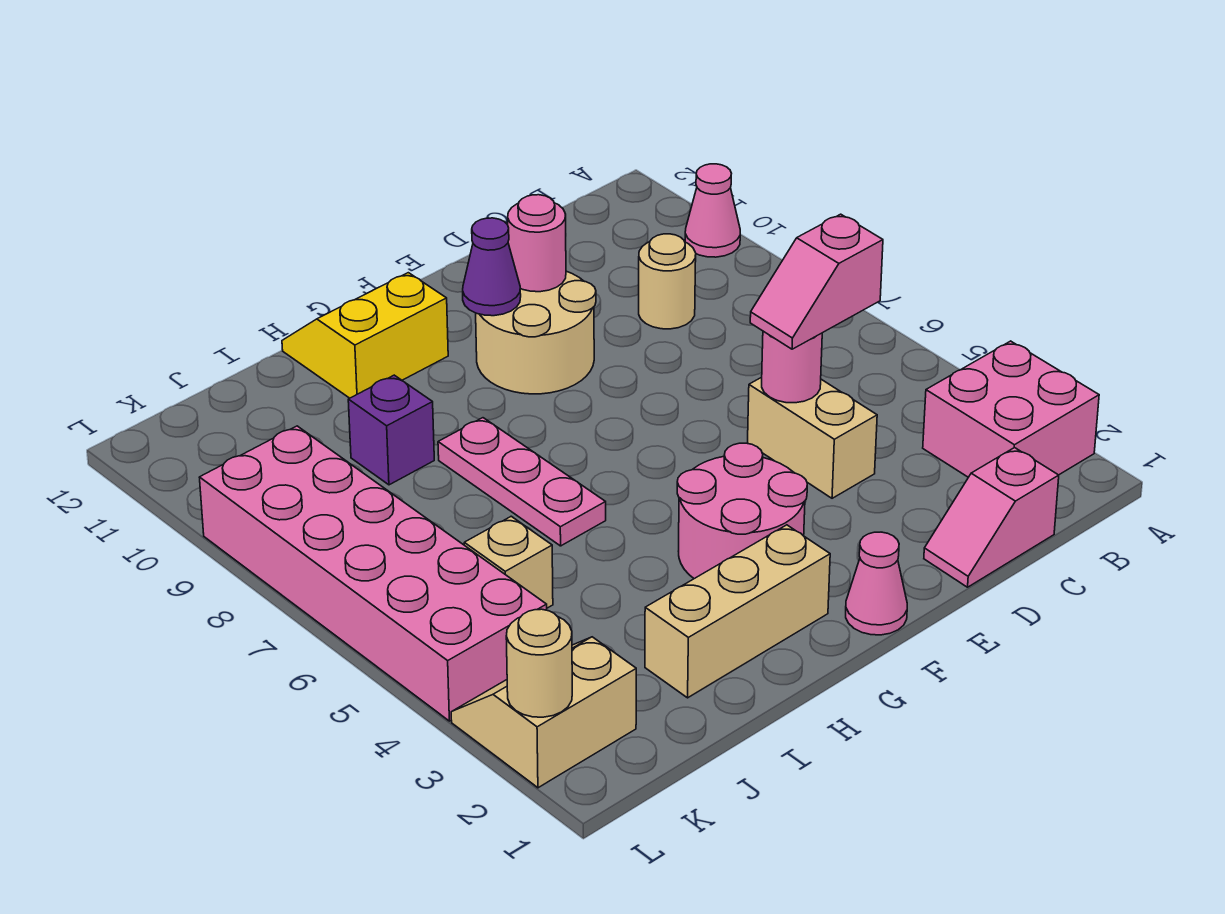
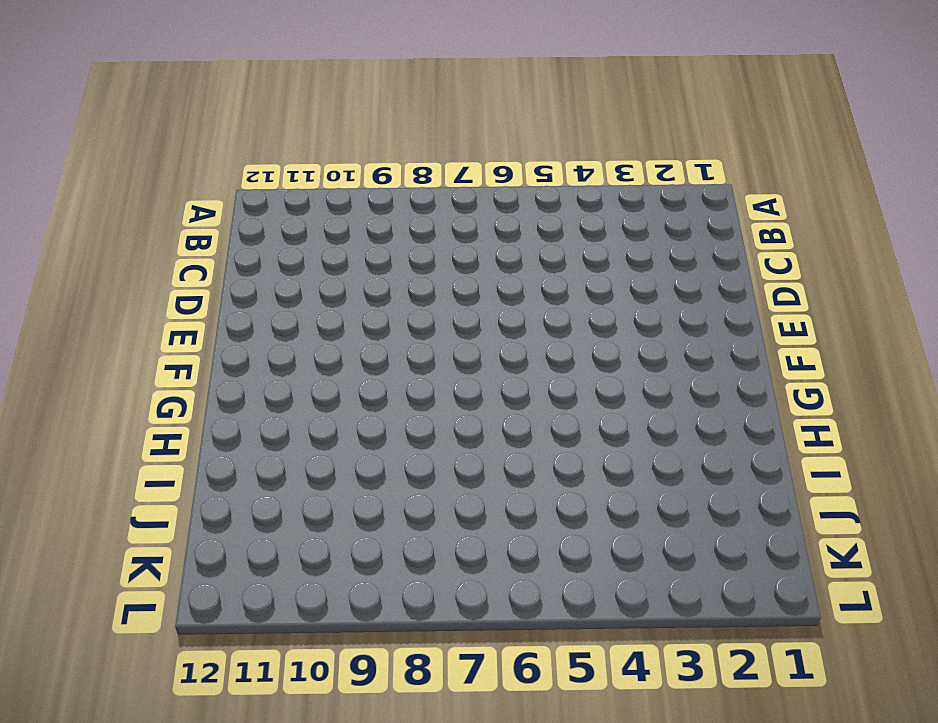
none -> pink brick A2:B3 level 1
none -> pink cone A10 level 1
none -> pink slope C1:D1 level 1 top C

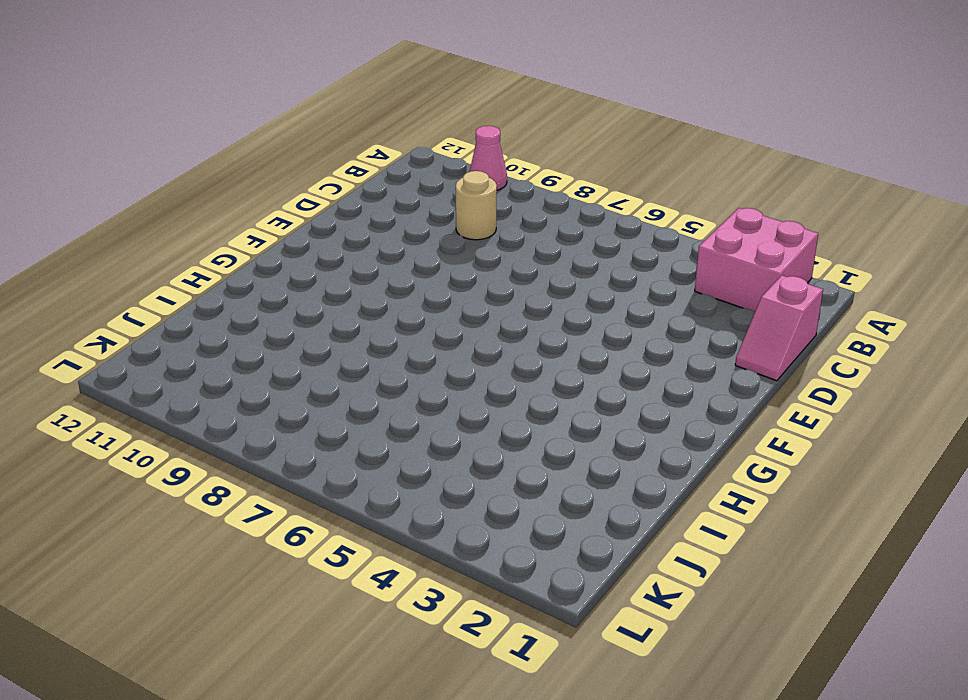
none -> tan brick D4:D5 level 1
none -> tan round brick E9:F10 level 1
none -> pink cone F1 level 1

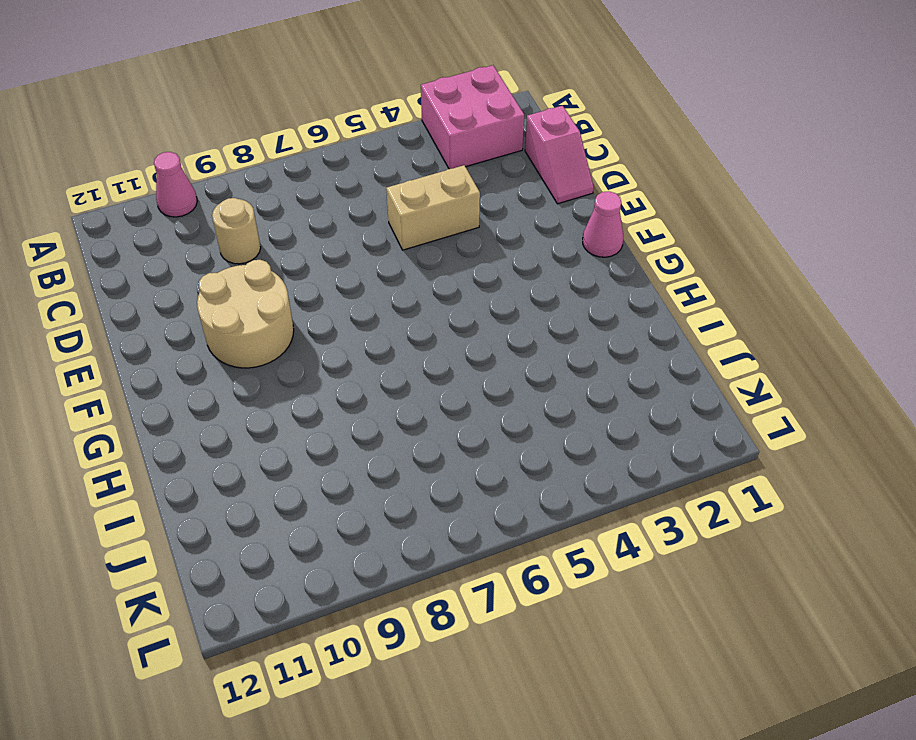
none -> pink round brick F3:G4 level 1
none -> tan brick G2:I2 level 1
none -> yellow slope G11:H12 level 1 top 11

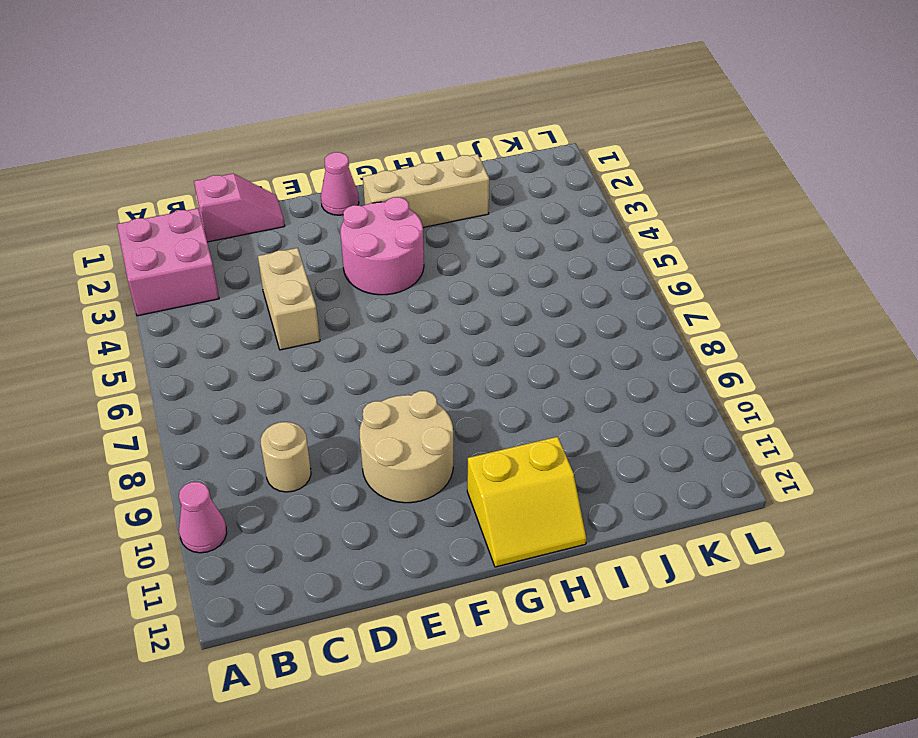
none -> pink plate H6:H8 level 1
none -> purple brick I9 level 1
none -> tan brick J5 level 1

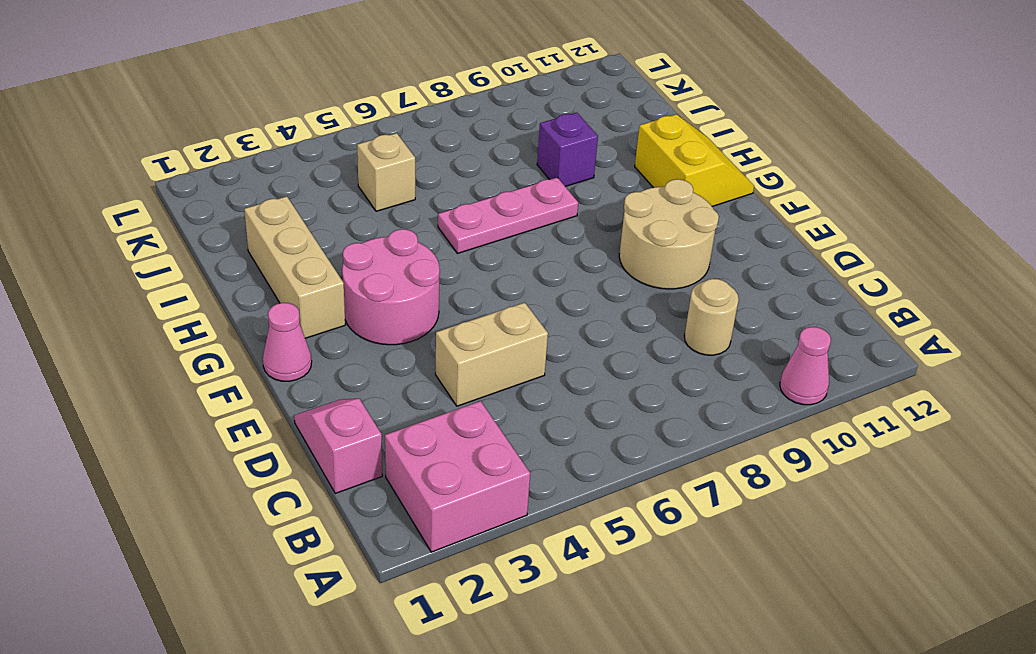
none -> tan slope K2:L3 level 1 top 2
none -> pink brick K4:L9 level 1
none -> pink round brick D5 level 2

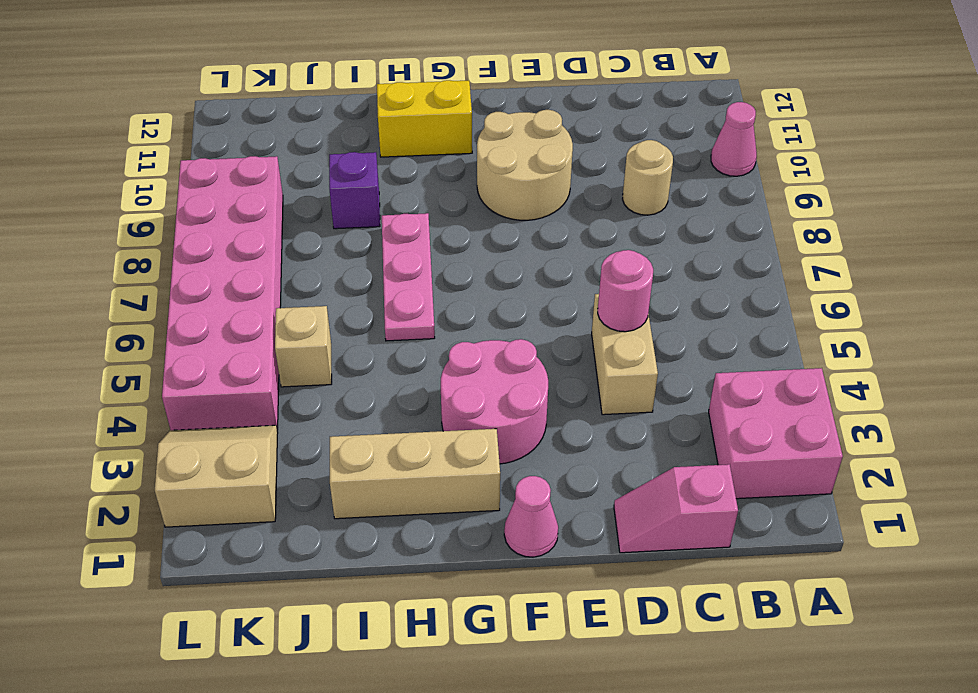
none -> pink round brick E10 level 2
none -> purple cone F10 level 2
none -> tan round brick L2 level 2

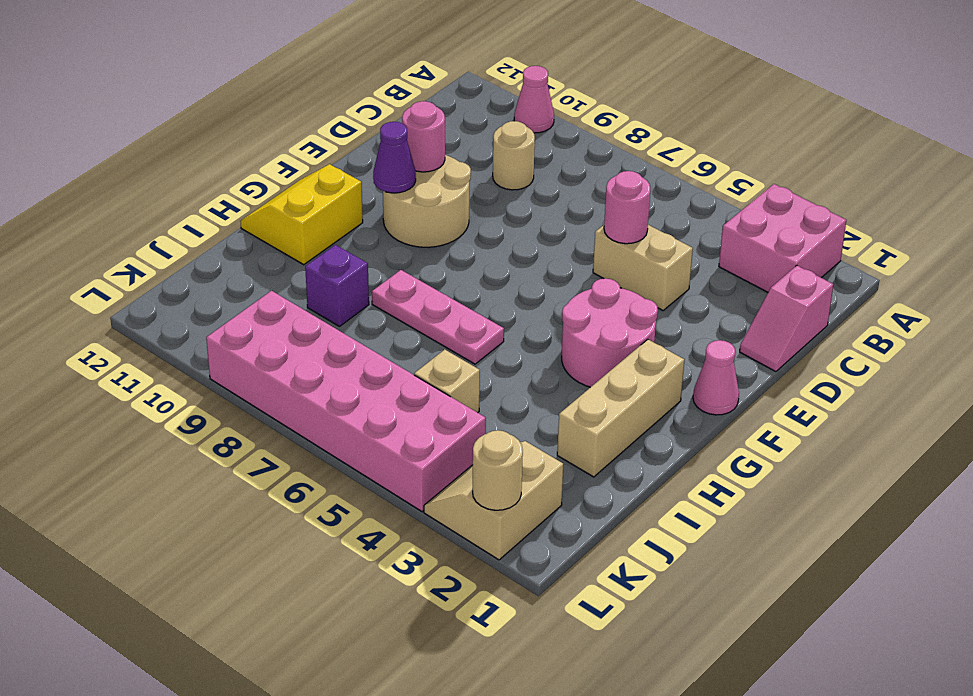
none -> pink slope C5:D5 level 3 top C

